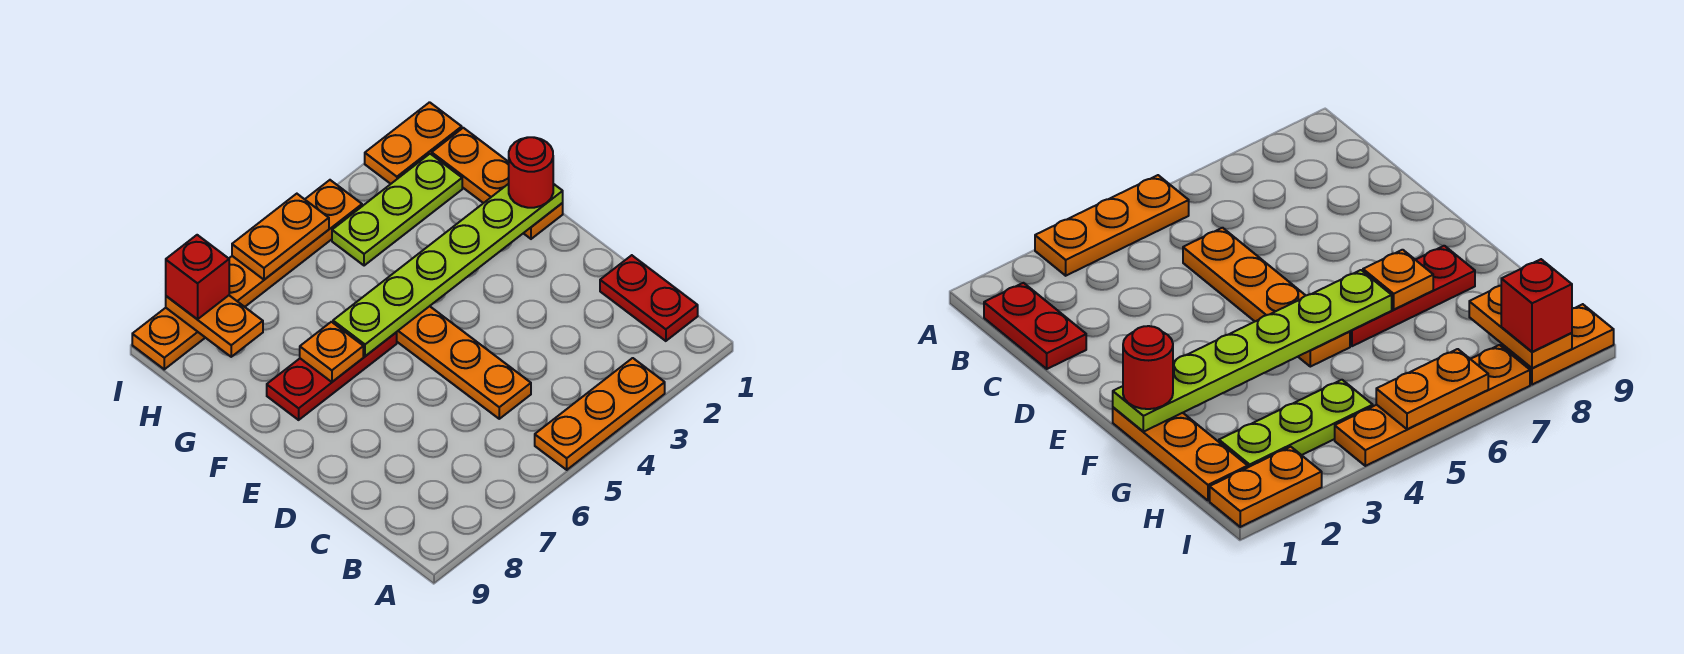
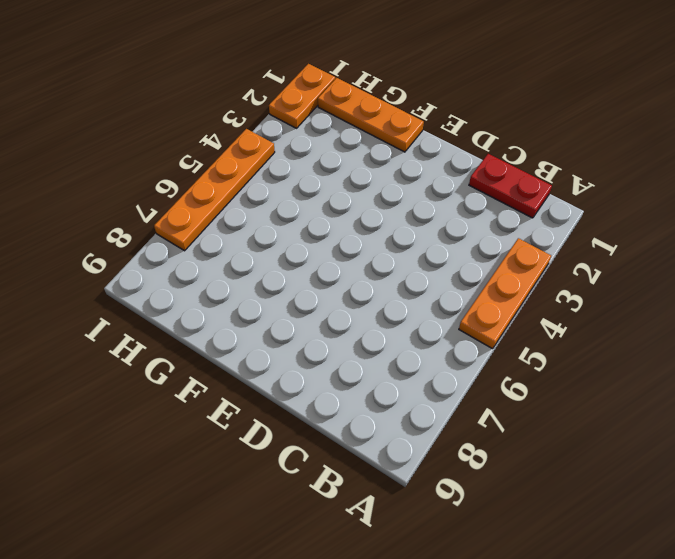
none -> orange plate C5:F5 level 1
none -> red plate F6:F8 level 1
none -> lime plate H2:H4 level 1

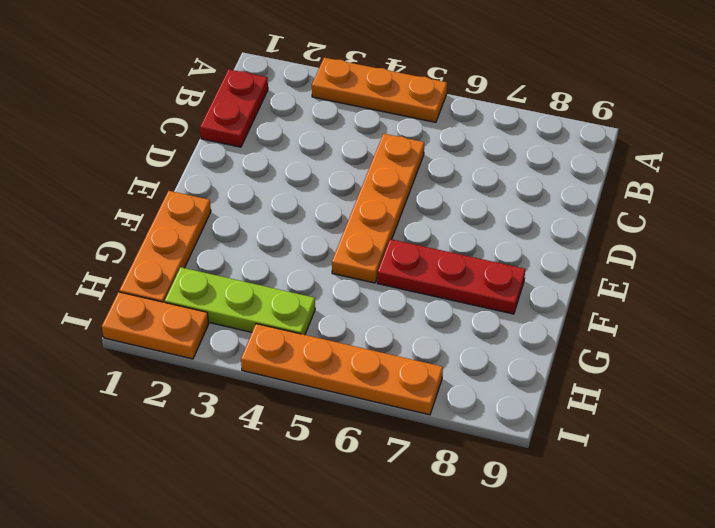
none -> orange plate I8:I9 level 1
none -> lime plate F1:F6 level 2
none -> orange plate F7 level 2

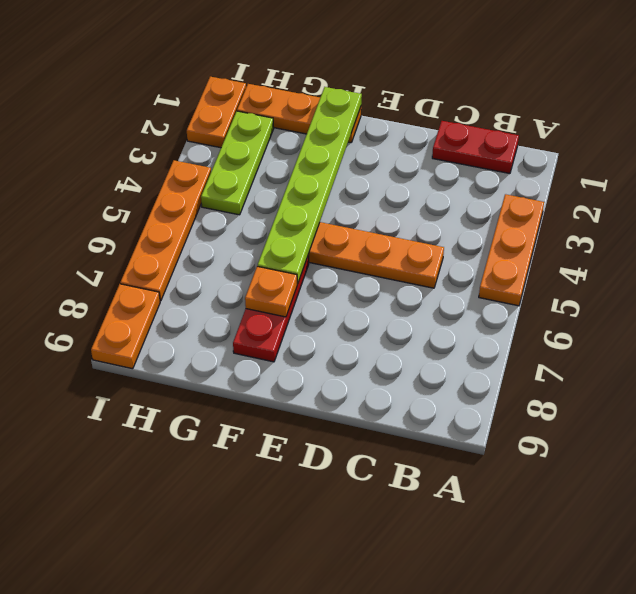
none -> orange plate H8:I8 level 2
none -> orange plate I5:I6 level 2
none -> red round brick F1 level 3

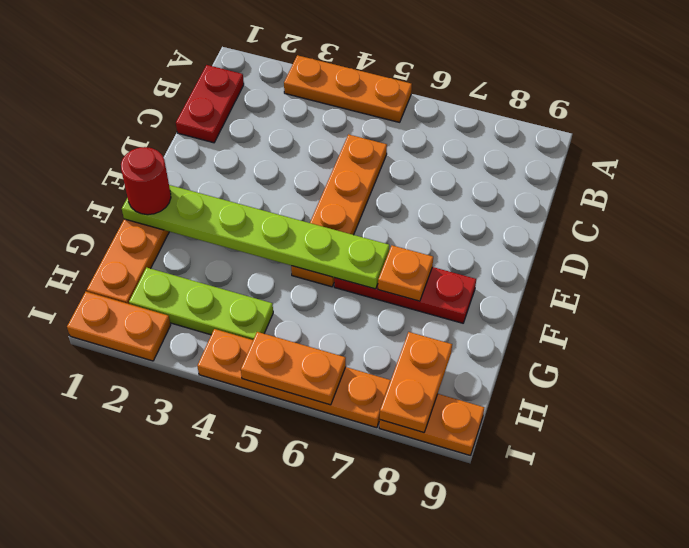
none -> red brick I8 level 3

